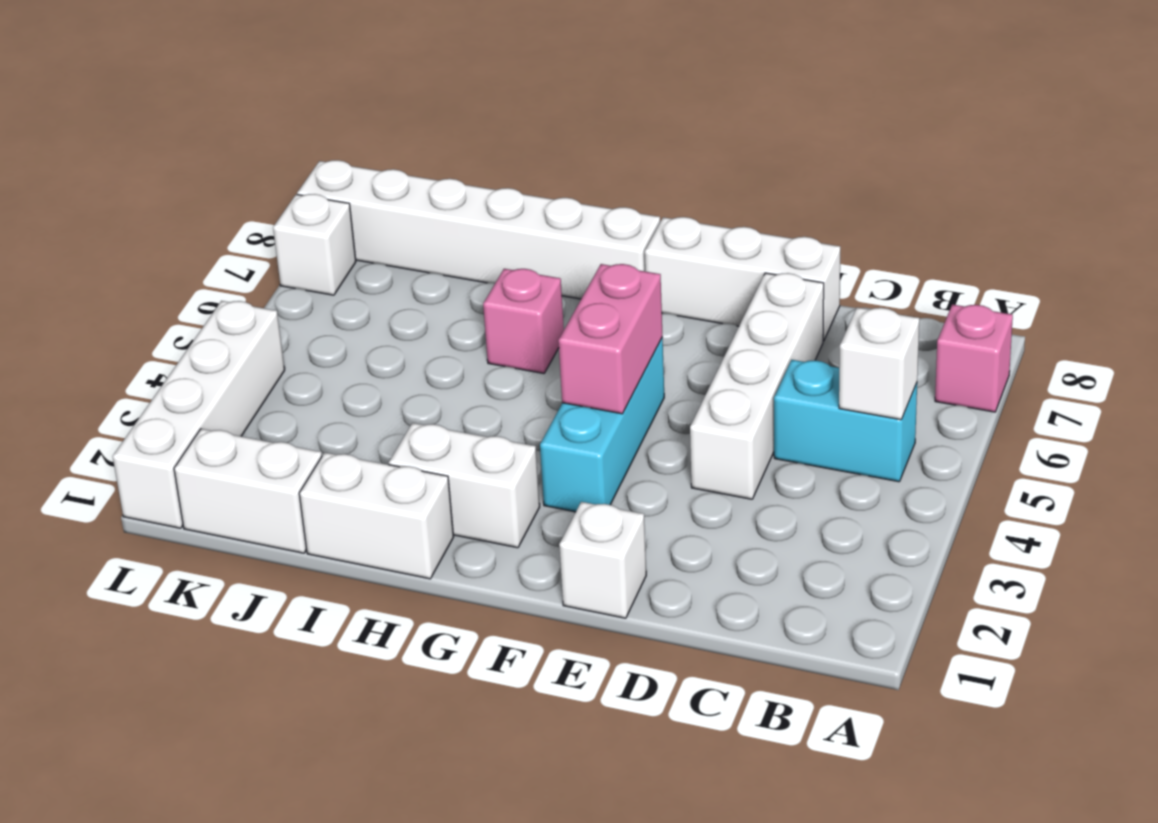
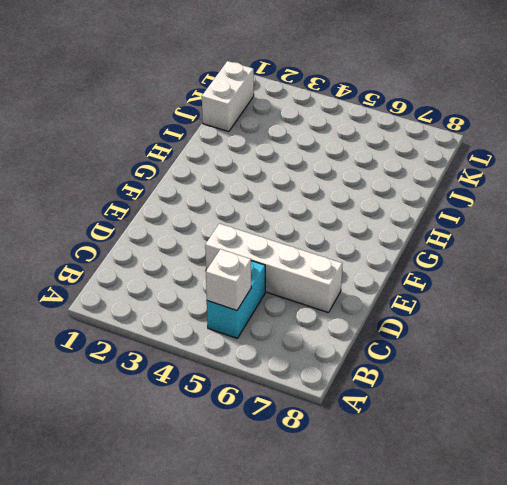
none -> pink brick A7 level 1
none -> white brick D8:F8 level 1
none -> white brick E1 level 1

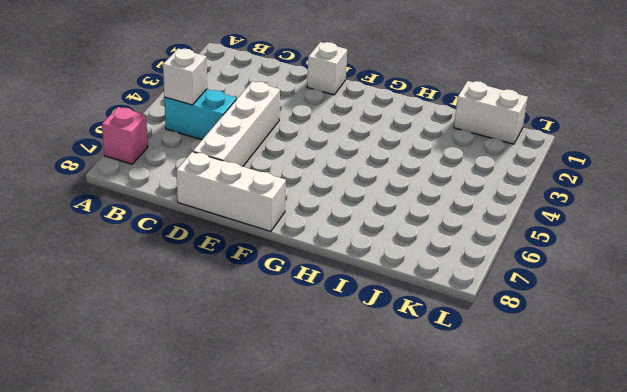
none -> cyan brick F3:F5 level 1
none -> white brick G2:H2 level 1
none -> white brick G8:L8 level 1

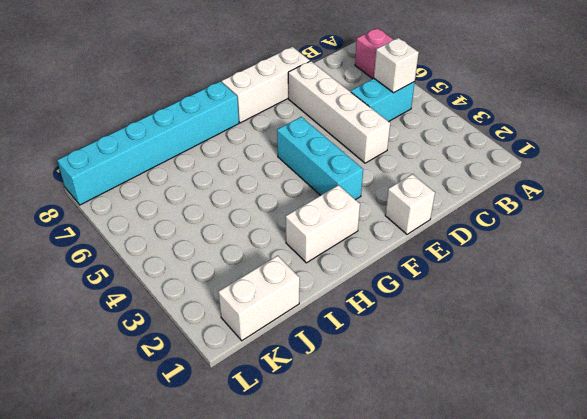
cyan brick G8:L8 level 1 -> white brick G8:L8 level 1
none -> white brick H1:I1 level 1
none -> pink brick H6 level 1
none -> white brick L1:L4 level 1

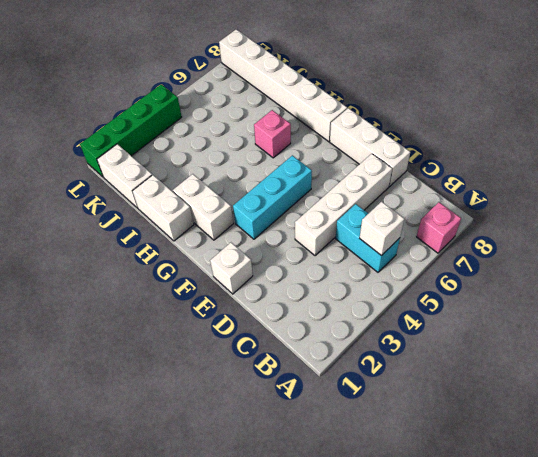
green brick L1:L4 level 1 -> white brick L1:L4 level 1
none -> white brick L7 level 1
none -> pink brick F4:F5 level 2

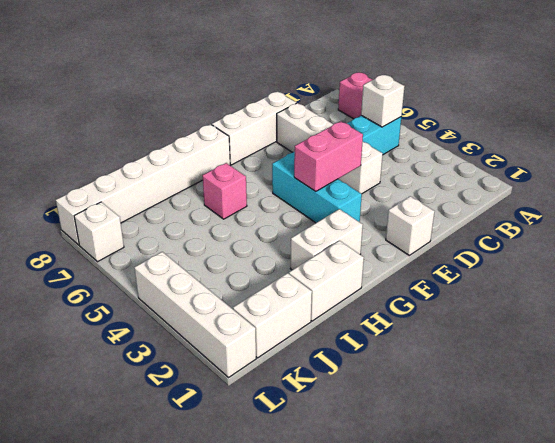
pink brick E4:F4 level 2 -> pink brick F4:F5 level 2

